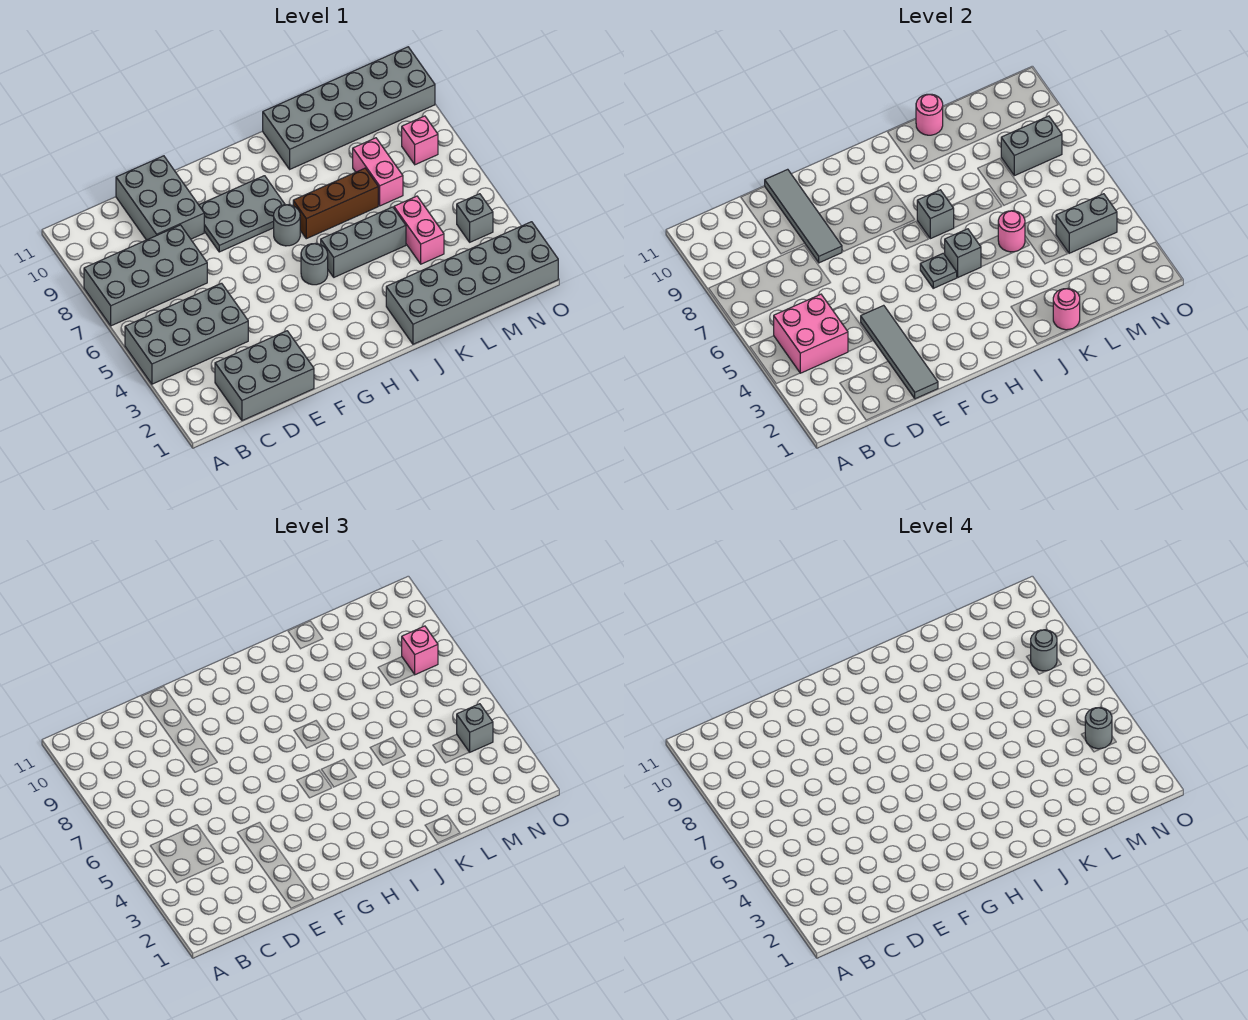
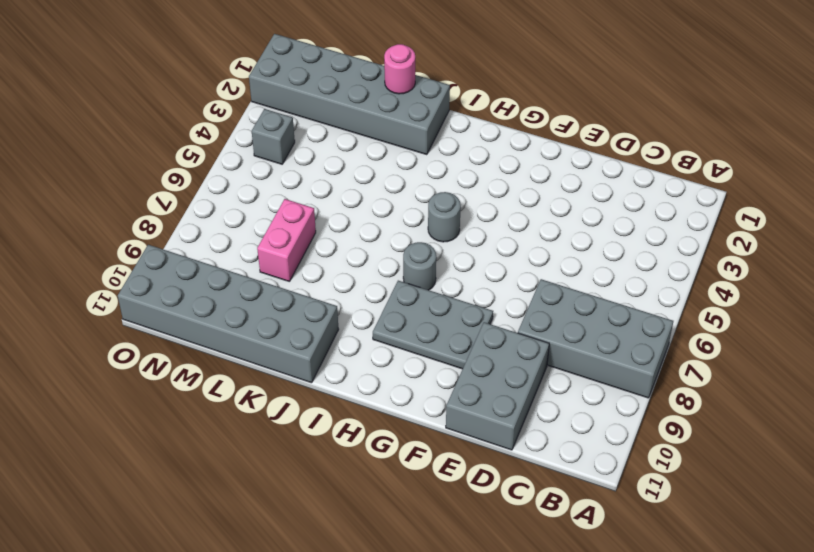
none -> grey brick A4:D5 level 1
none -> grey brick C1:E2 level 1
none -> grey brick I5:K5 level 1
none -> brown brick I7:K7 level 1

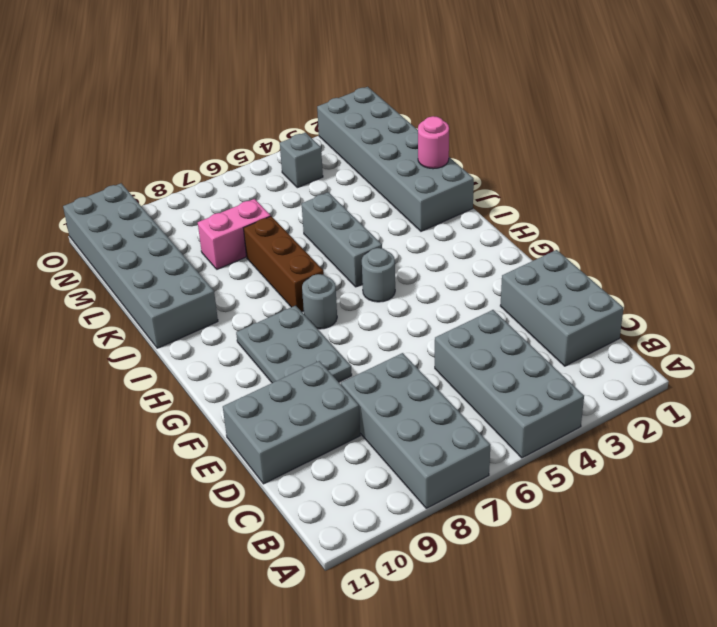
none -> pink brick L4:L5 level 1
none -> pink brick N8 level 1
none -> pink brick B4:C5 level 2
none -> grey tile E1:E4 level 2

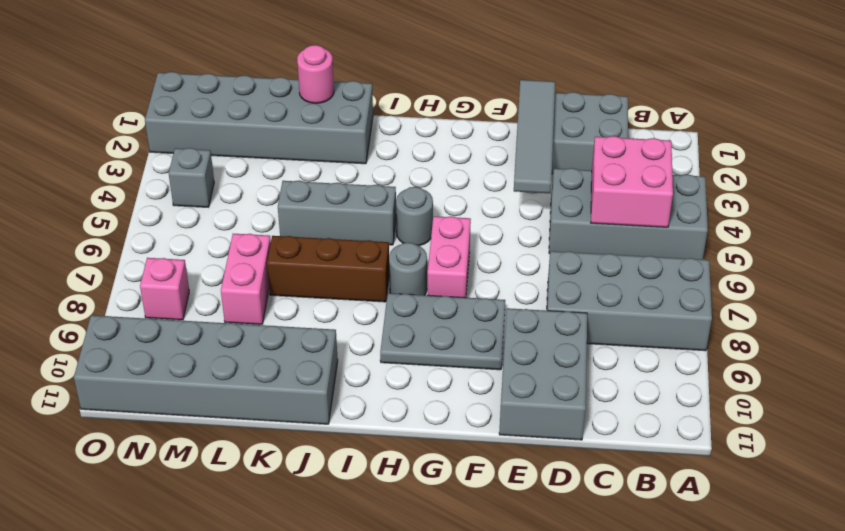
pink brick G6:G7 level 1 -> pink brick L4:L5 level 1
none -> grey tile E8:E11 level 2
none -> grey plate H5 level 2
none -> grey brick I5 level 2
none -> grey brick I7 level 2

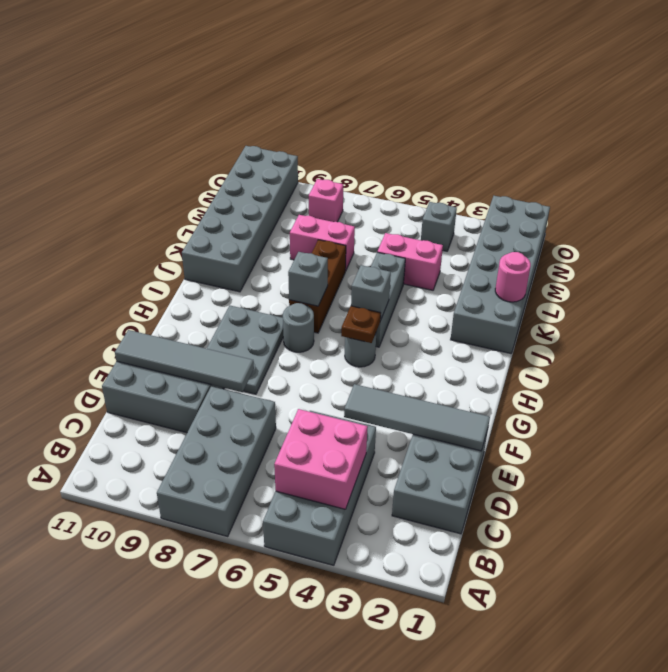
brown plate H5 level 2 -> grey plate H5 level 2
none -> pink round brick K5 level 2
none -> pink round brick K11 level 2
none -> grey brick M4:N4 level 2
none -> grey brick M8:N8 level 2

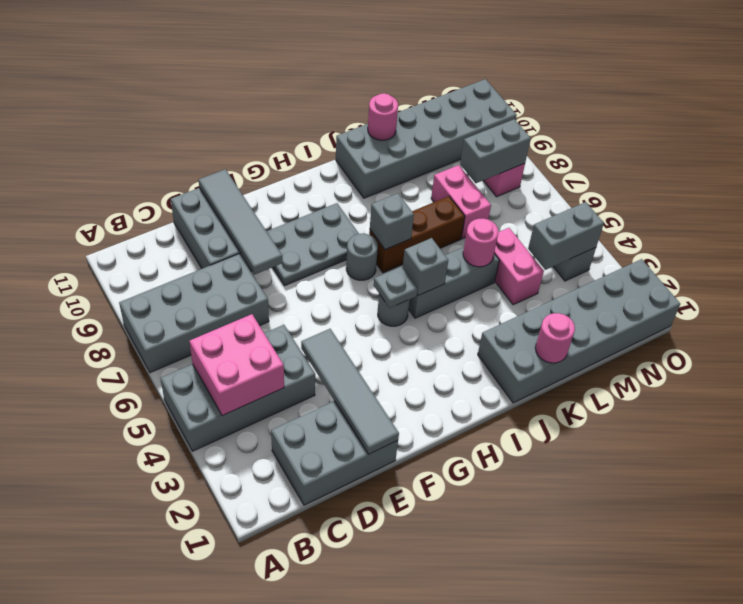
none -> grey brick N4 level 3
none -> pink brick N8 level 3
none -> grey round brick N4 level 4
none -> grey round brick N8 level 4

